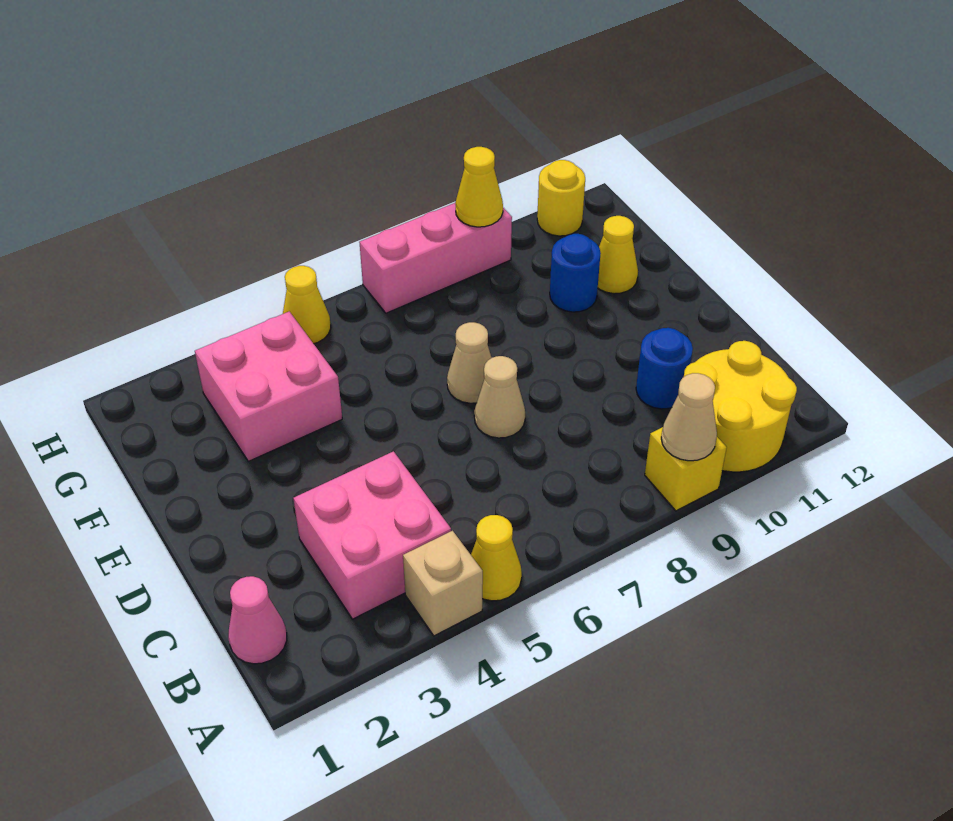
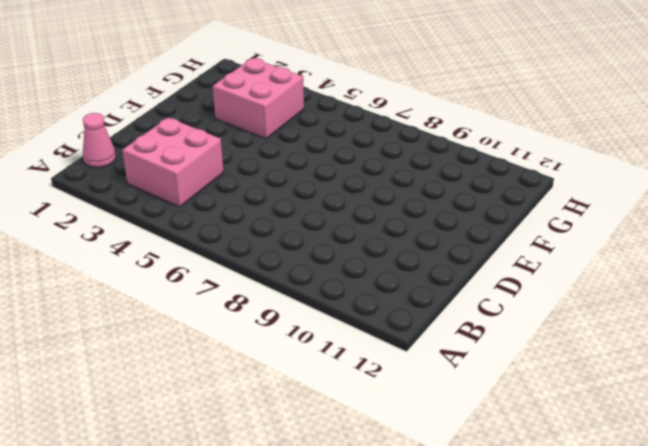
none -> tan brick A4 level 1
none -> yellow cone A5 level 1
none -> yellow brick A9 level 1

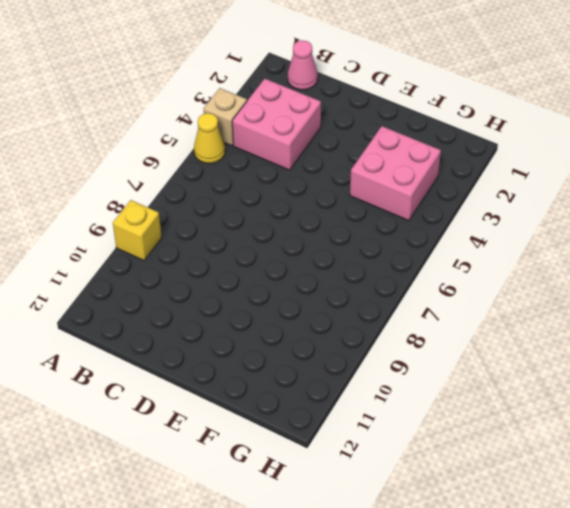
none -> yellow round brick A10:B11 level 1
none -> blue round brick C10 level 1
none -> tan cone D7 level 1

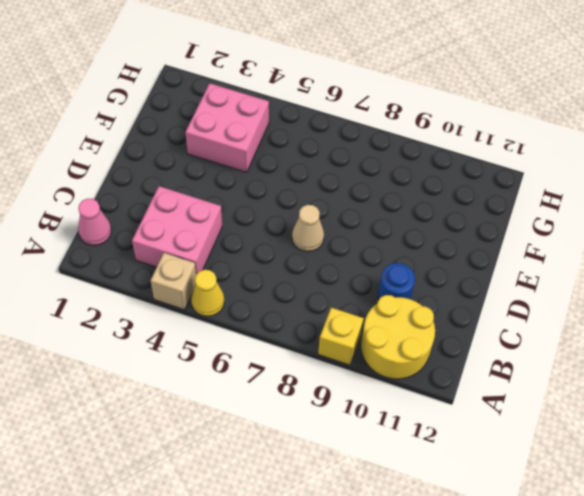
none -> tan cone E7 level 1
none -> blue round brick F10 level 1
none -> yellow cone F11 level 1

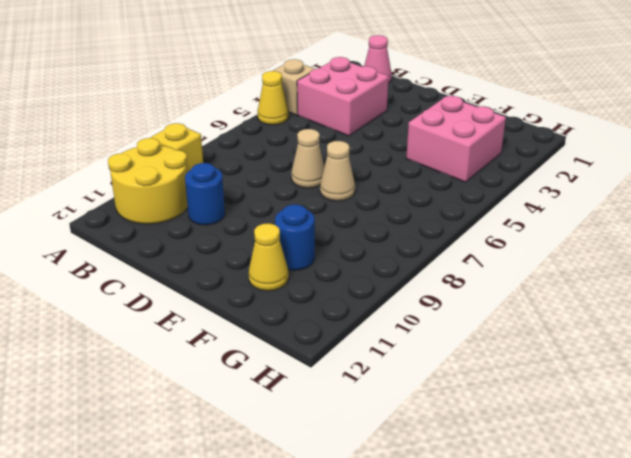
none -> yellow cone H5 level 1
none -> pink brick H7:H9 level 1
none -> yellow round brick H11 level 1

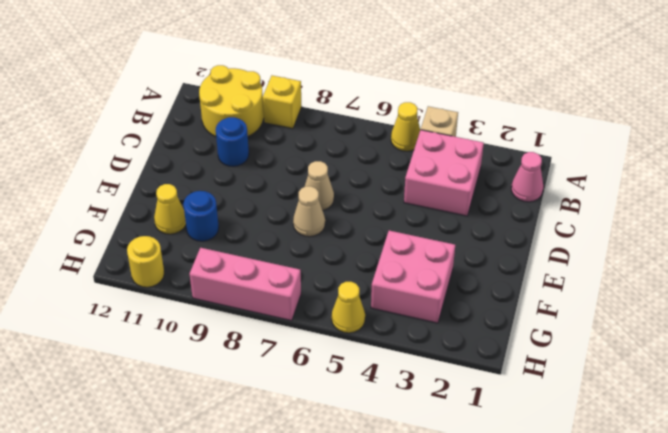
none -> tan cone A9 level 2
none -> yellow cone H9 level 2

